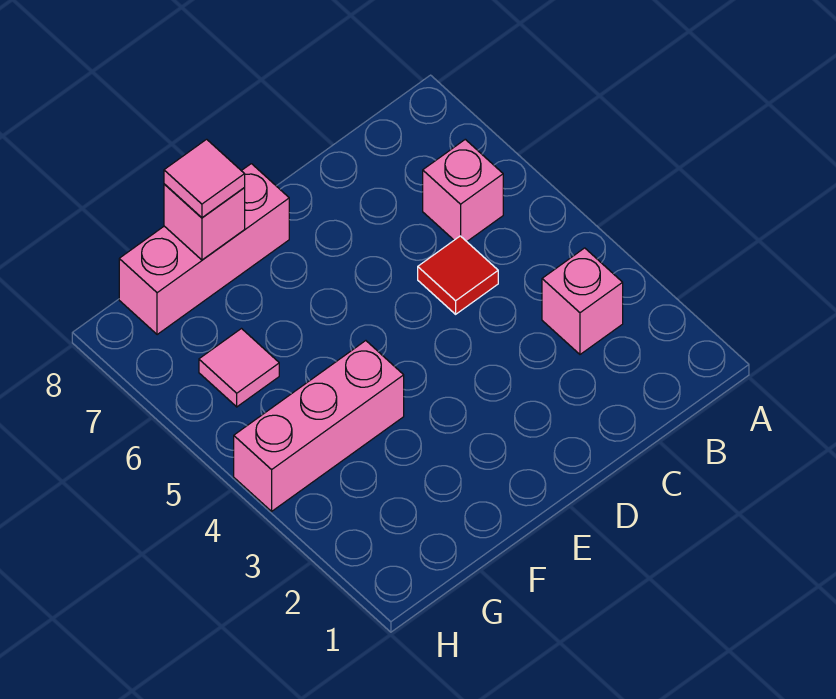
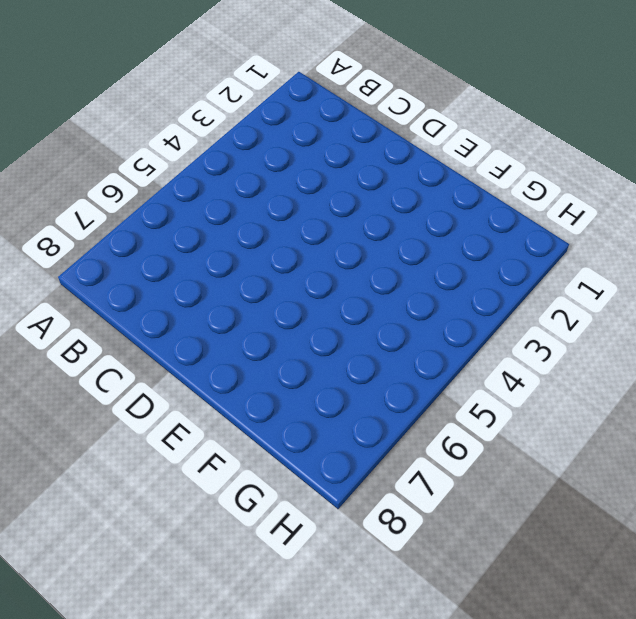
none -> pink brick B3 level 1
none -> pink brick B6 level 1

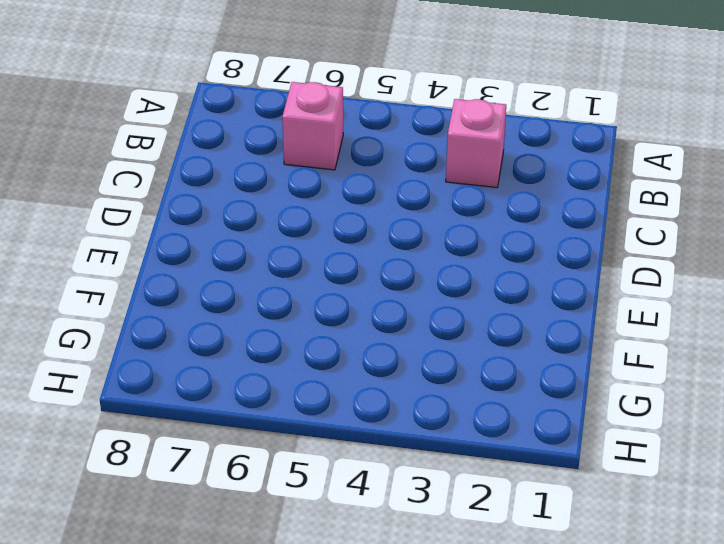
none -> red tile C5 level 1
none -> pink brick E8:G8 level 1

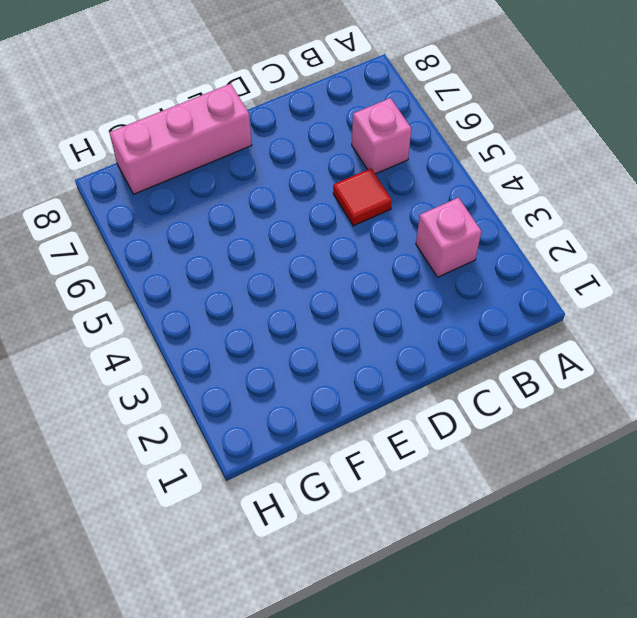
none -> pink brick F4:H4 level 1
none -> pink tile G6 level 1

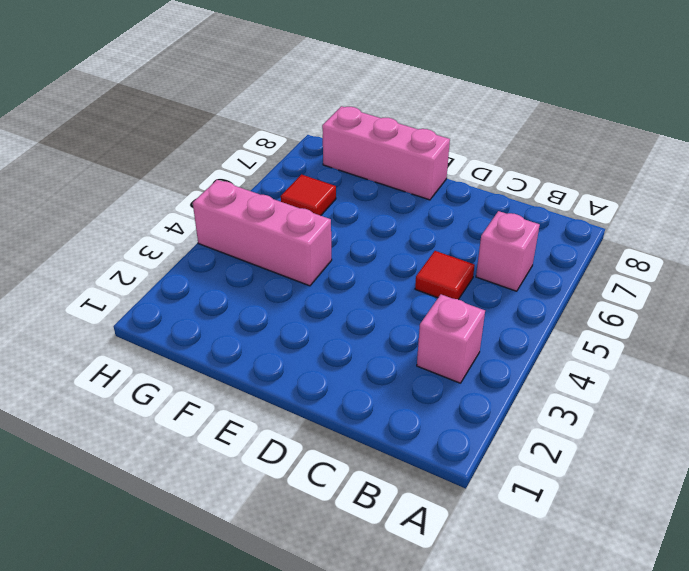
red tile G6 level 1 -> pink tile G6 level 1
none -> pink brick F8 level 2
none -> pink tile F8 level 3

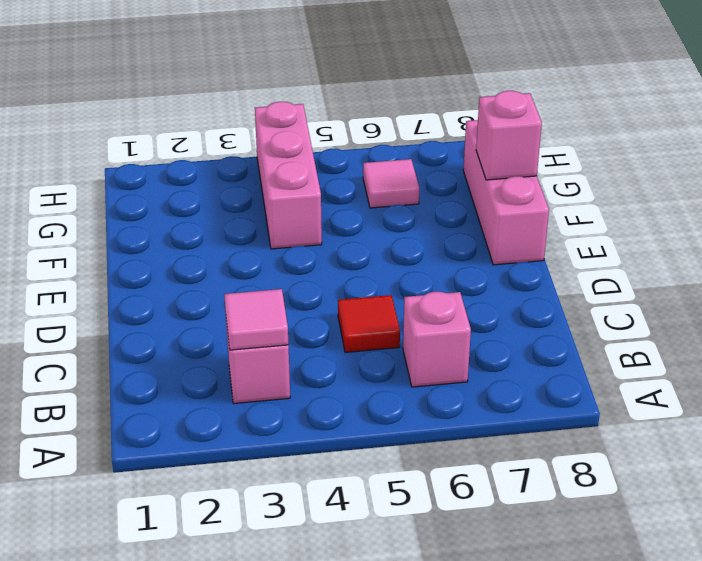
pink tile B3 level 2 -> pink tile F8 level 3

